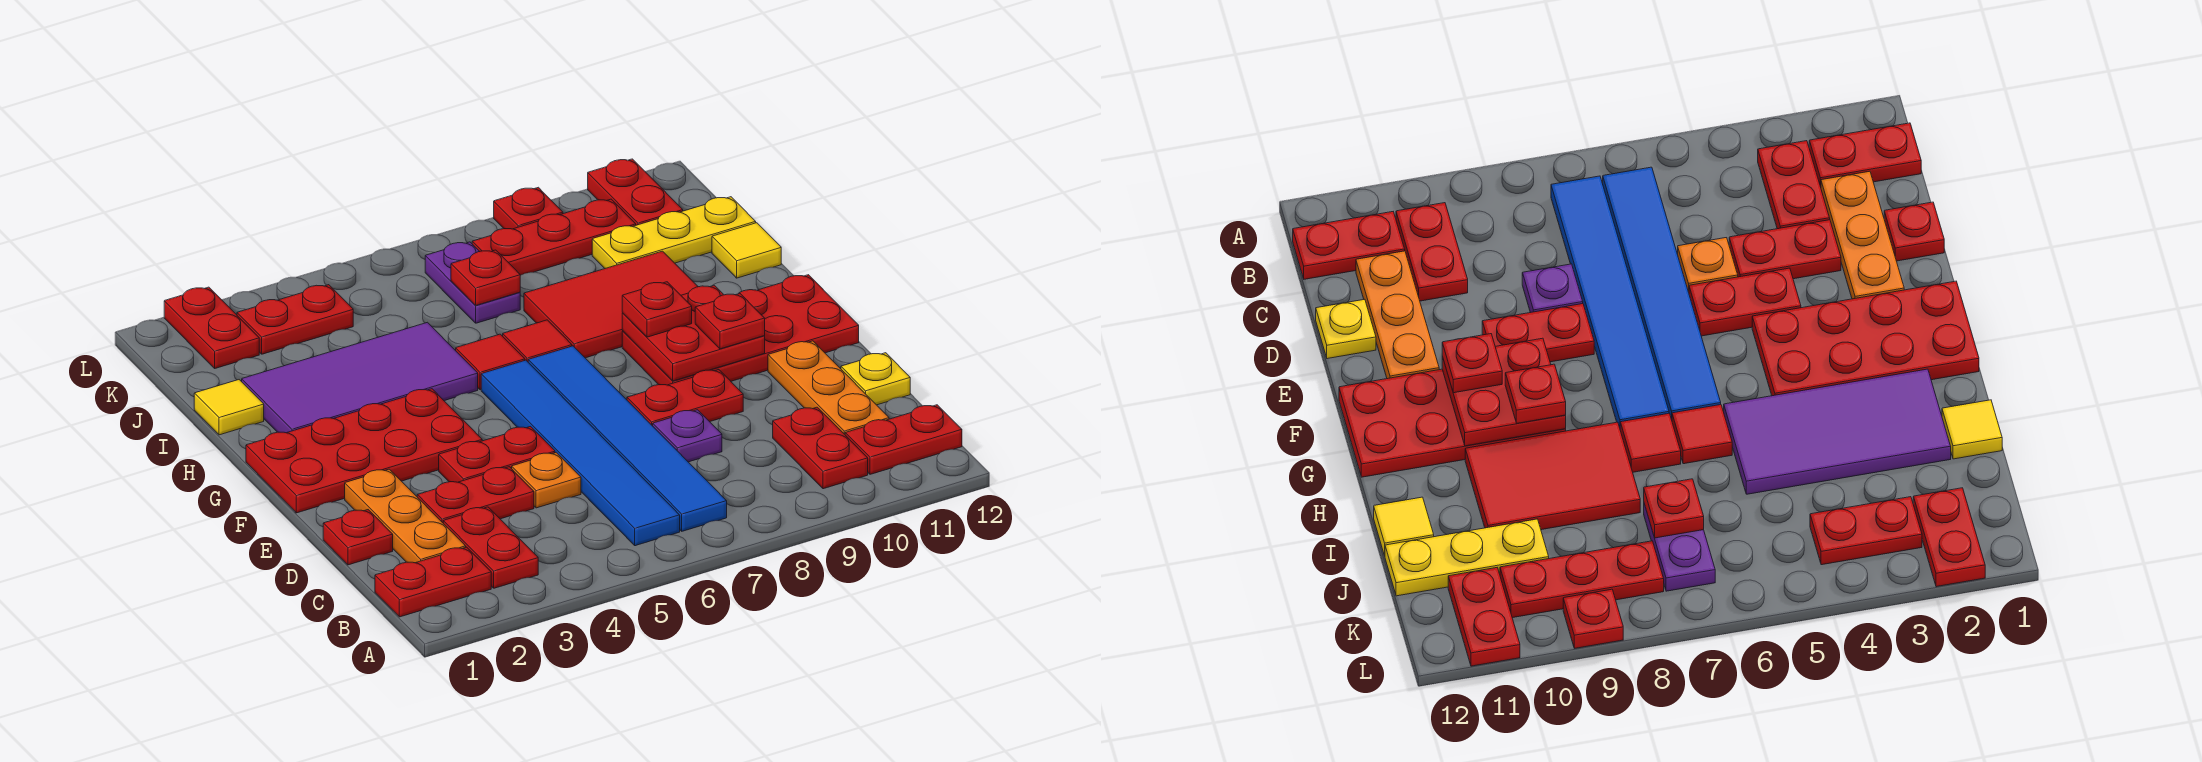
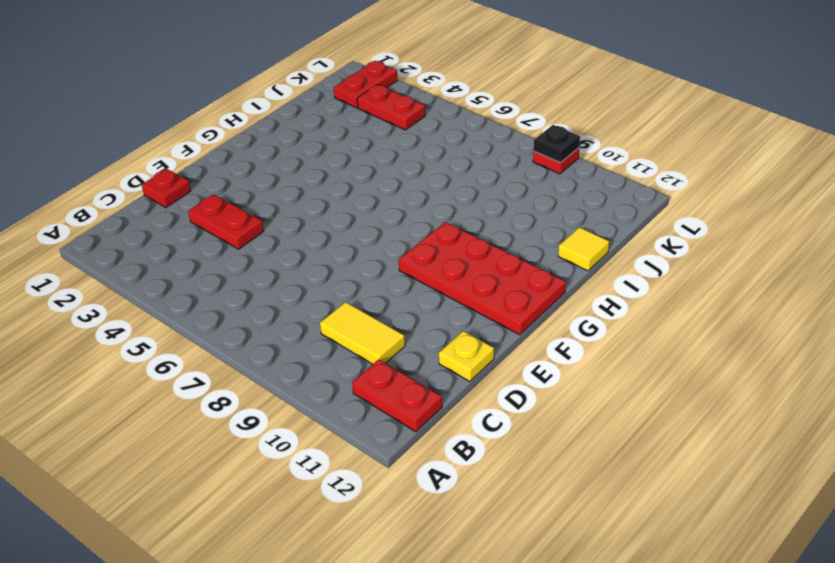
yellow tile C9:C10 level 1 -> red plate B10:C10 level 1
black plate L9 level 2 -> none
none -> red plate B1:B2 level 1
none -> red plate B3:C3 level 1
none -> blue tile B6:G6 level 1
none -> blue tile B7:G7 level 1

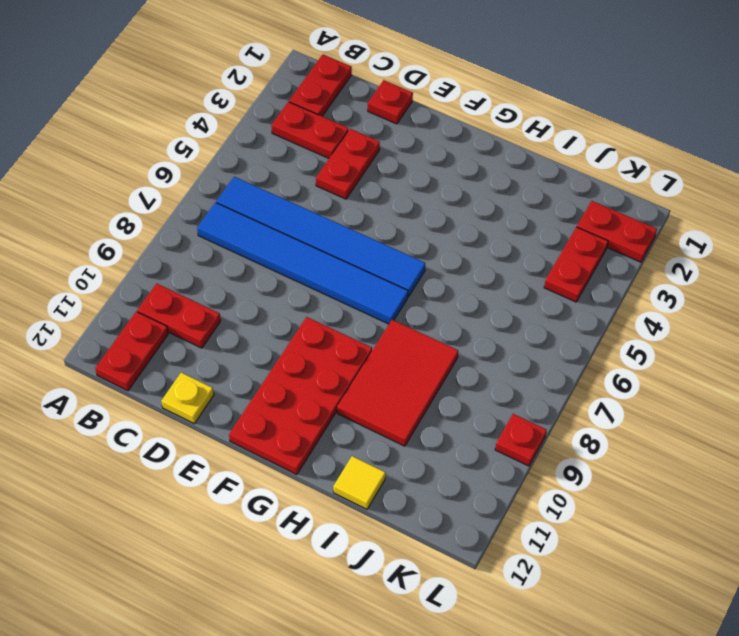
none -> orange plate C2:E2 level 1
none -> orange plate C11:E11 level 1
none -> orange plate D5 level 1
none -> purple plate D8 level 1

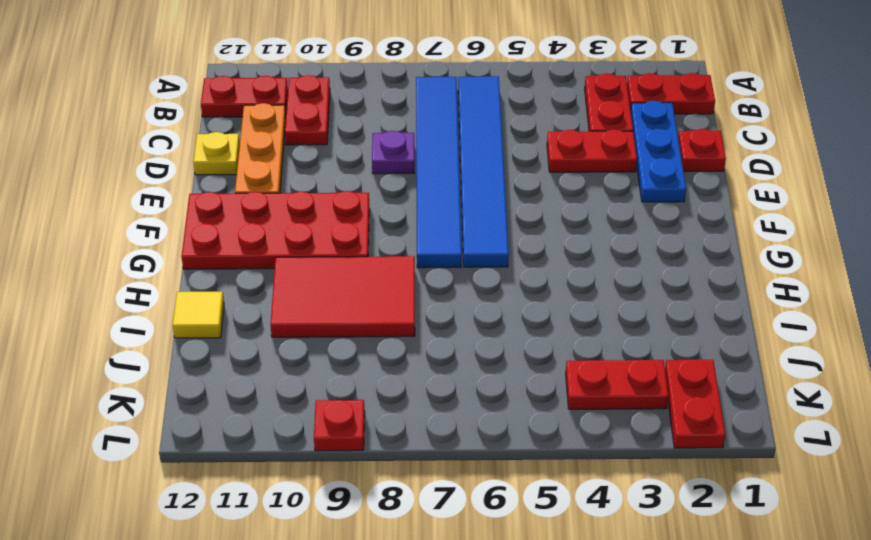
blue plate C2:E2 level 1 -> orange plate C2:E2 level 1
none -> orange plate D5 level 1
none -> red plate E4:E5 level 1
none -> red plate E8:E9 level 1
none -> red plate F1:G4 level 1

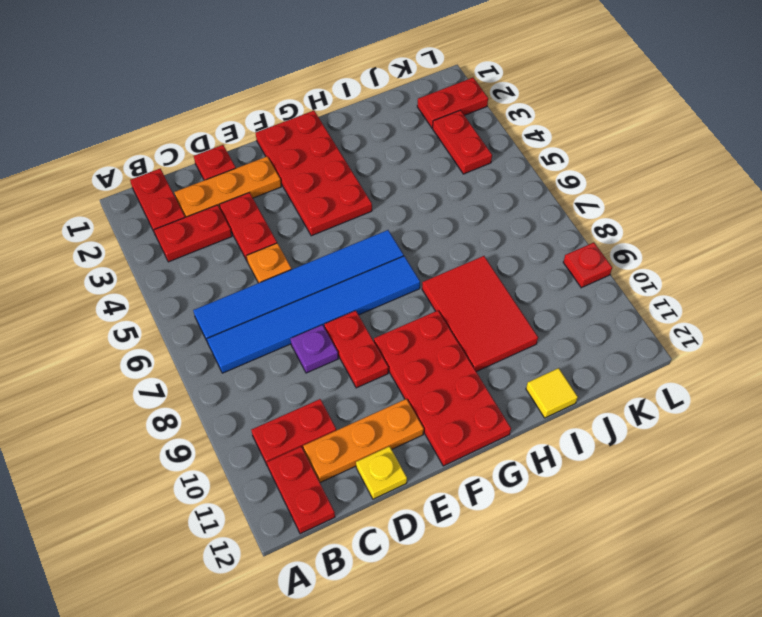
none -> red plate E4:E5 level 1
none -> purple tile H2:I5 level 1
none -> red tile H6 level 1
none -> red tile H7 level 1

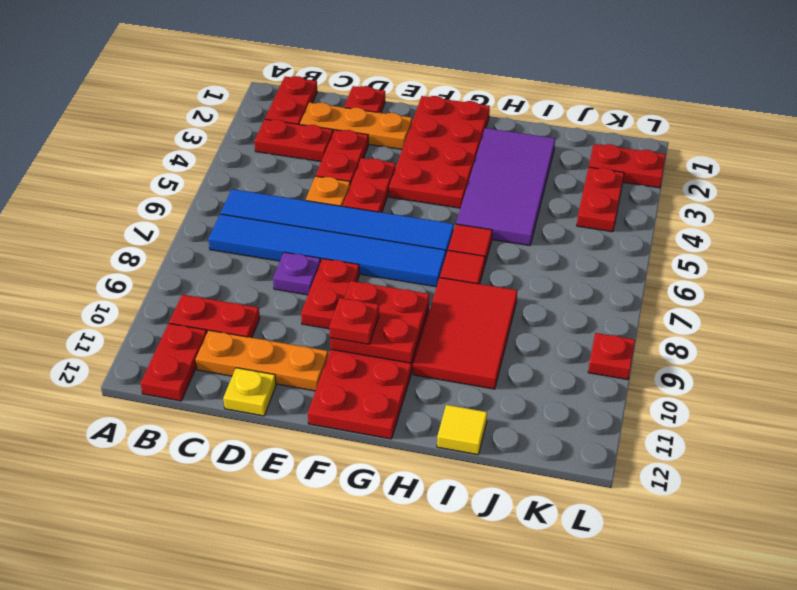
none -> yellow tile I1 level 1
none -> purple plate J7:K7 level 1
none -> yellow plate J10:J12 level 1
none -> red plate K8:K10 level 1

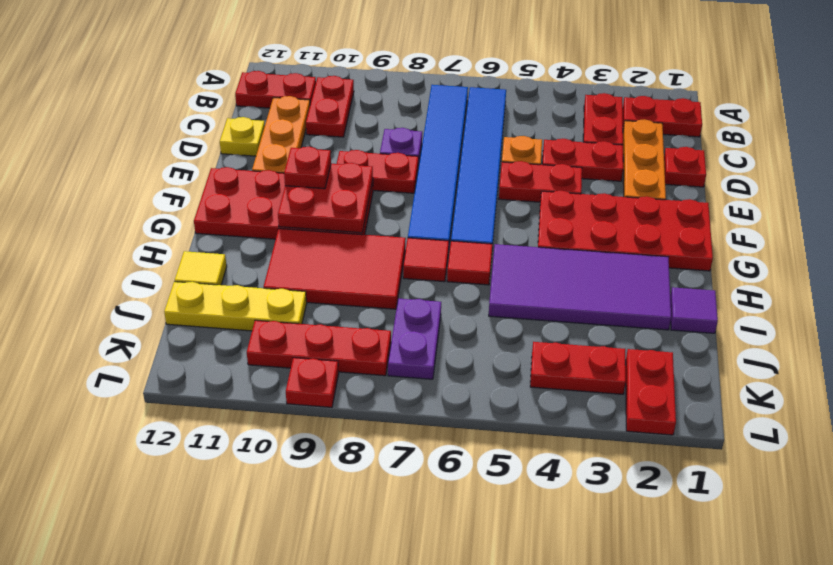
purple tile I1 level 1 -> yellow tile I1 level 1
none -> red plate K11:L11 level 1
none -> red plate J7 level 2
none -> red plate G9 level 3

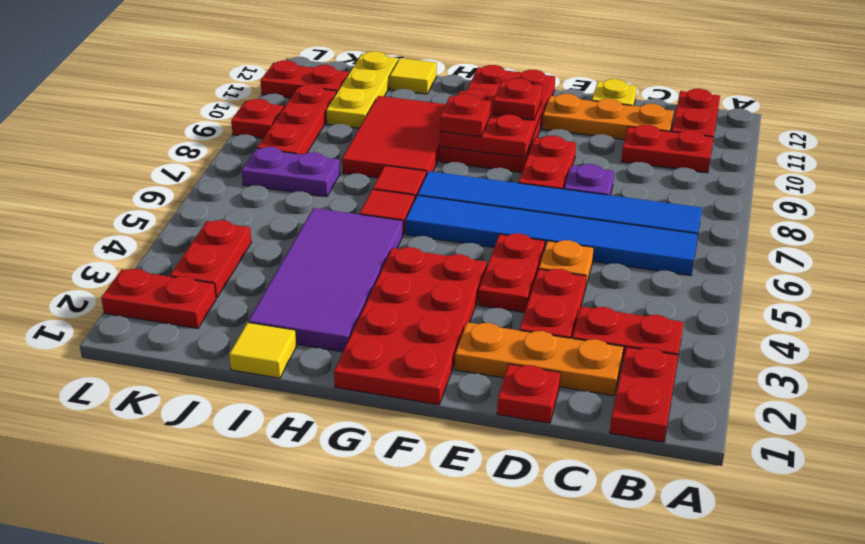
none -> red plate J7 level 2

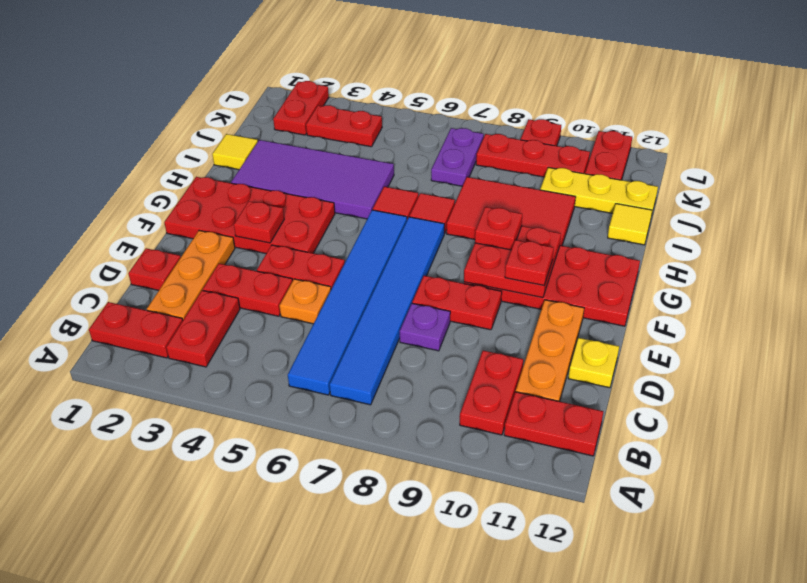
red plate F3 level 2 -> red plate J7 level 2

